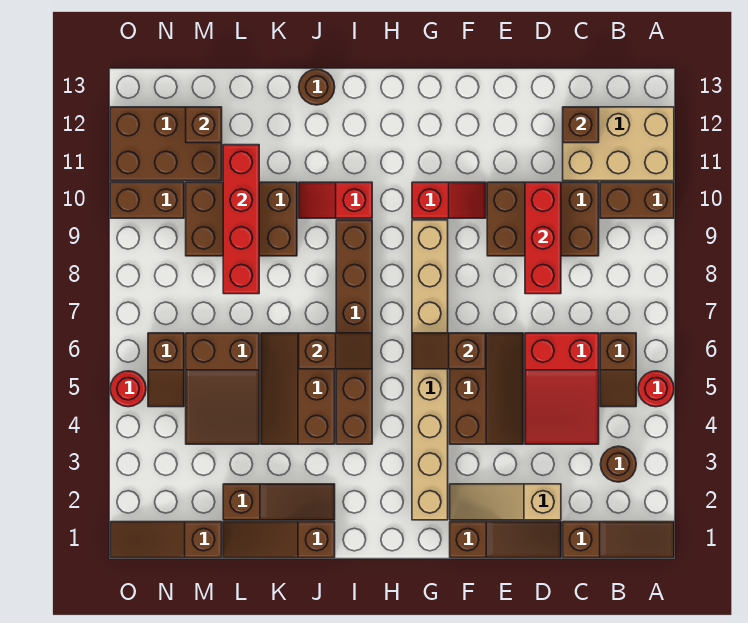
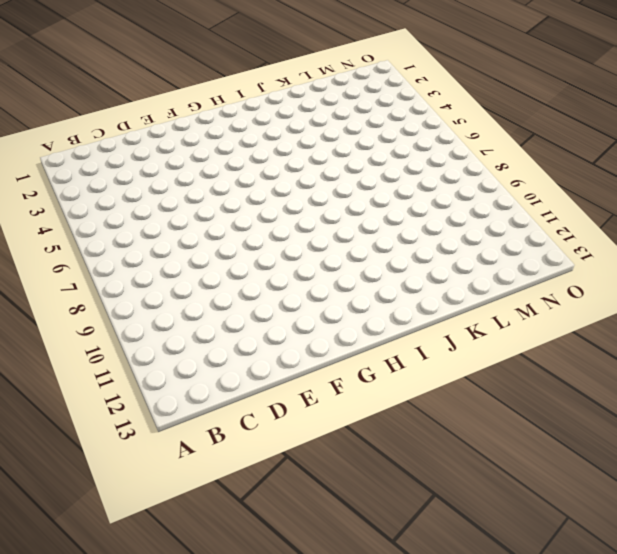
none -> brown slope A1:C1 level 1 top C
none -> red round brick A5 level 1
none -> brown brick A10:B10 level 1
none -> tan brick A11:C12 level 1

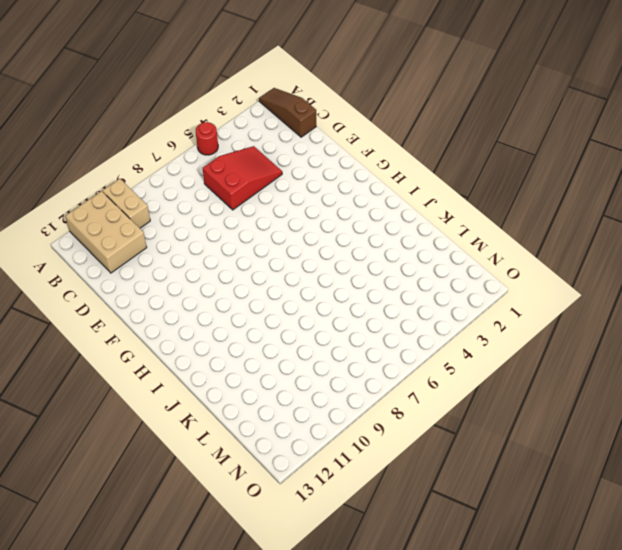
tan brick A10:B10 level 1 -> brown brick A10:B10 level 1
none -> brown round brick B3 level 1
none -> brown slope B5:B6 level 1 top 6
none -> brown brick C9:E10 level 1
none -> brown slope D1:F1 level 1 top F

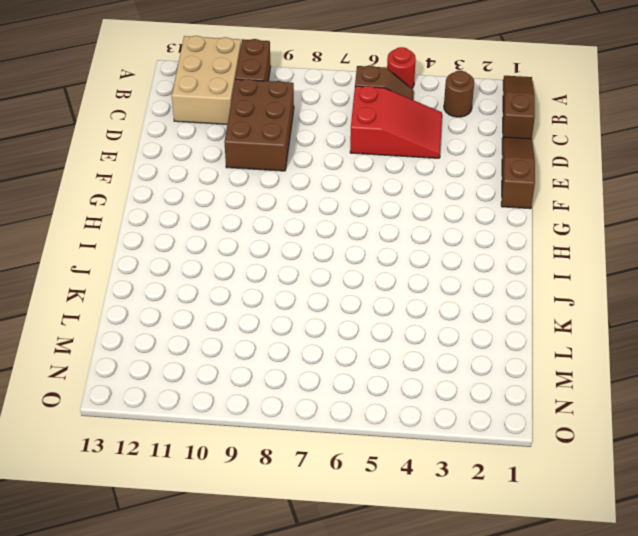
none -> tan slope D2:F2 level 1 top D
none -> brown slope E4:F6 level 1 top F
none -> red slope F10:G10 level 1 top G
none -> tan brick G2:G9 level 1

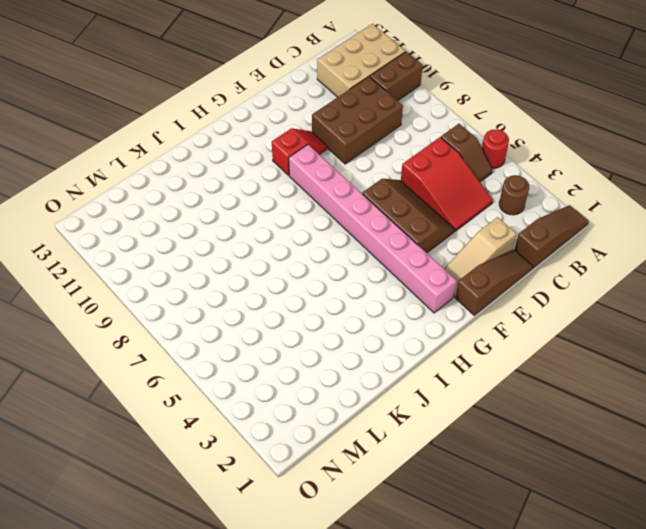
pink brick G2:G9 level 1 -> tan brick G2:G9 level 1
none -> brown brick I4:I9 level 1
none -> red slope I10:J10 level 1 top I
none -> brown slope J1:L1 level 1 top J
none -> brown slope J2:L2 level 1 top L

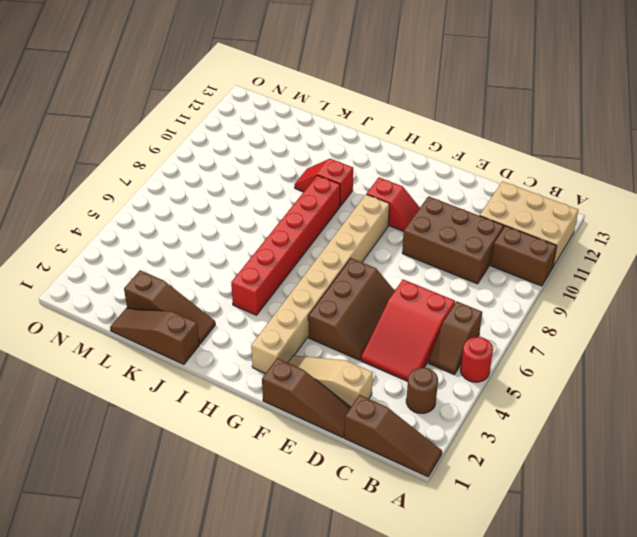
red brick I4:I9 level 1 -> brown brick I4:I9 level 1
none -> brown slope J4:K6 level 1 top J
none -> brown round brick J13 level 1
none -> brown brick K9:M10 level 1
none -> brown slope L4:M6 level 1 top 6

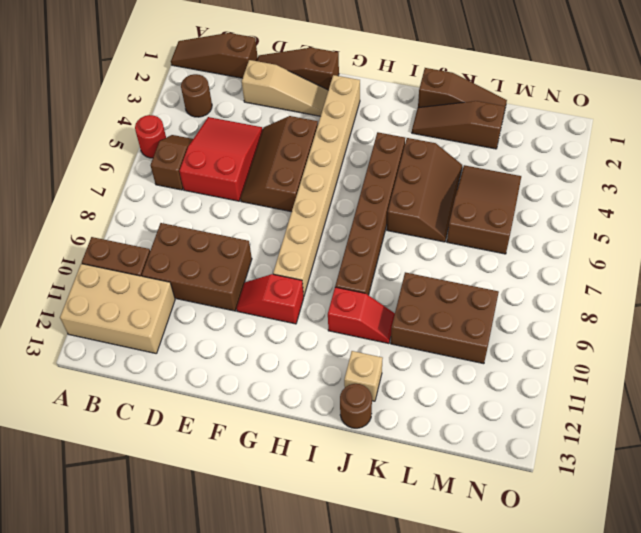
tan brick J12 level 1 -> none
none -> brown slope M1:O1 level 1 top M
none -> brown brick M11:O12 level 1
none -> brown slope N5:N6 level 1 top 6
none -> brown brick N10:O10 level 1

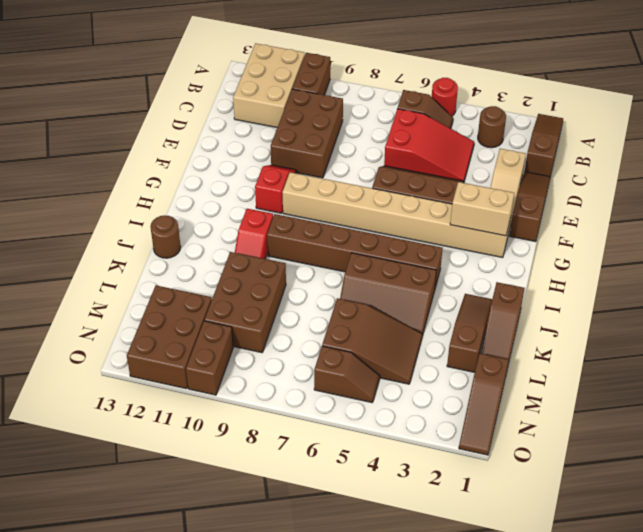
tan brick G2:G3 level 2 -> none
none -> red round brick O5 level 1
none -> brown brick C12 level 2
none -> red brick D8:D10 level 2
none -> brown slope F6:G6 level 2 top F

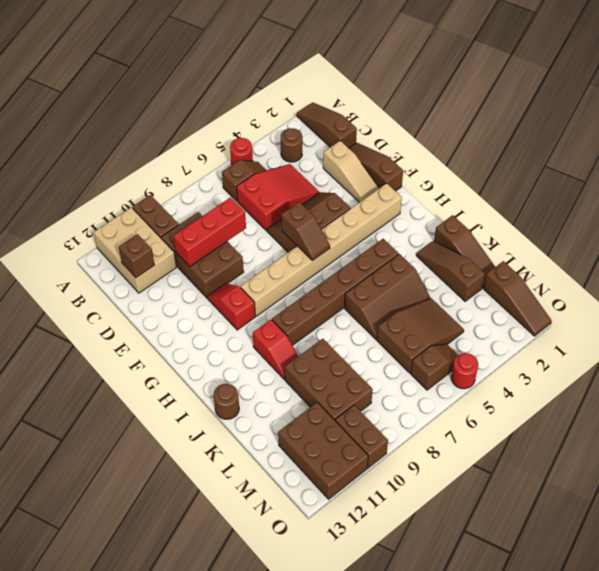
none -> brown slope I6:J6 level 2 top J
none -> red brick L8:L11 level 2
none -> brown brick M12 level 2

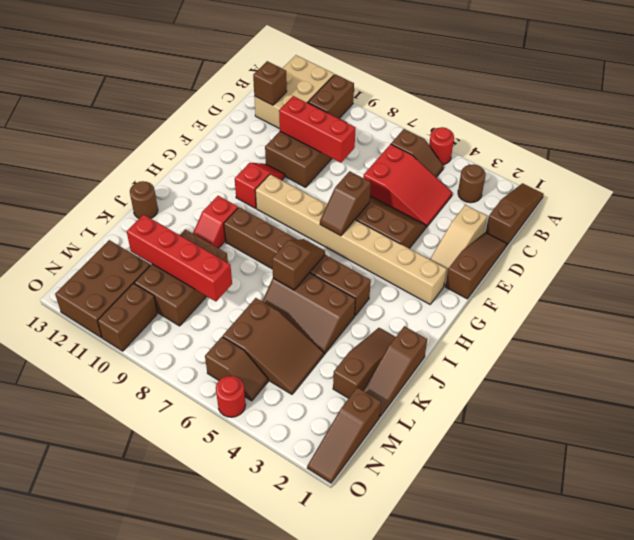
none -> brown brick M12 level 2

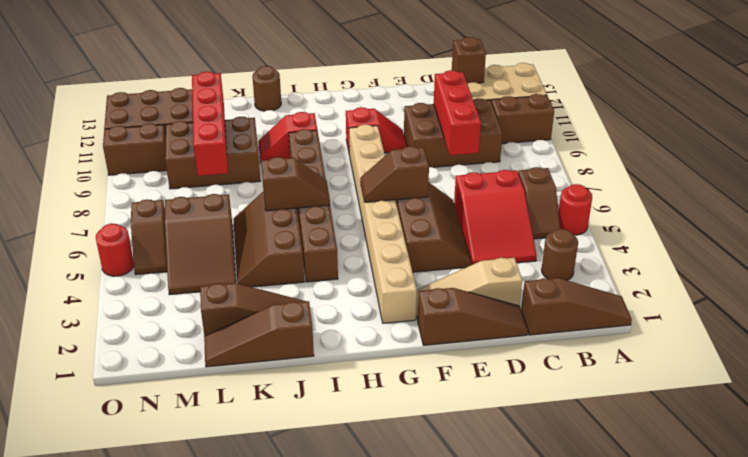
none -> brown slope M1:O1 level 1 top M
none -> brown brick M12 level 2

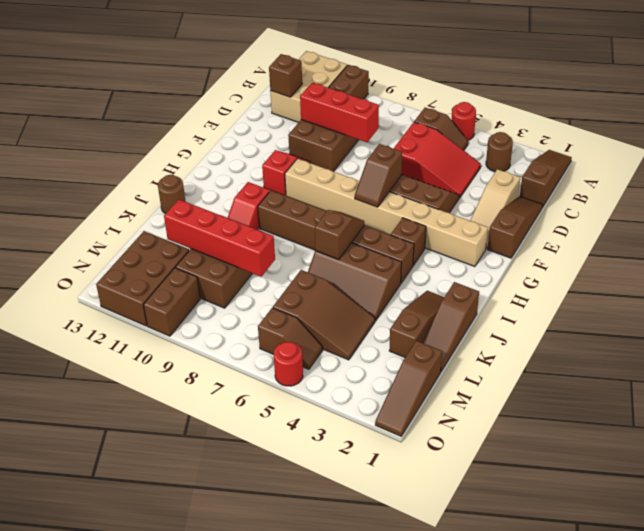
brown brick H4 level 1 -> brown brick M12 level 2

